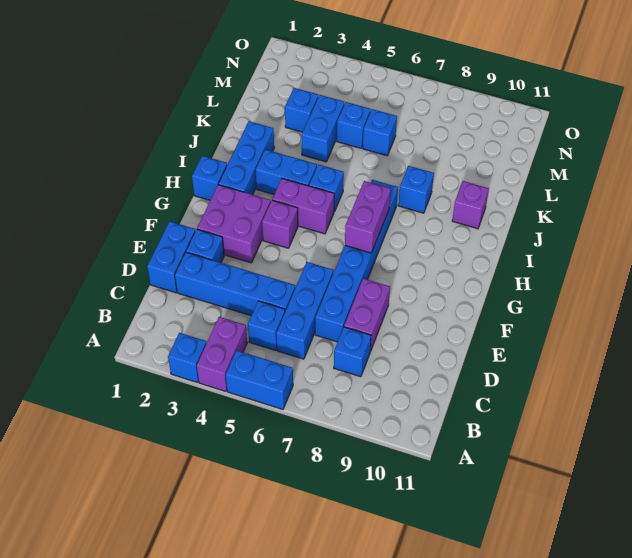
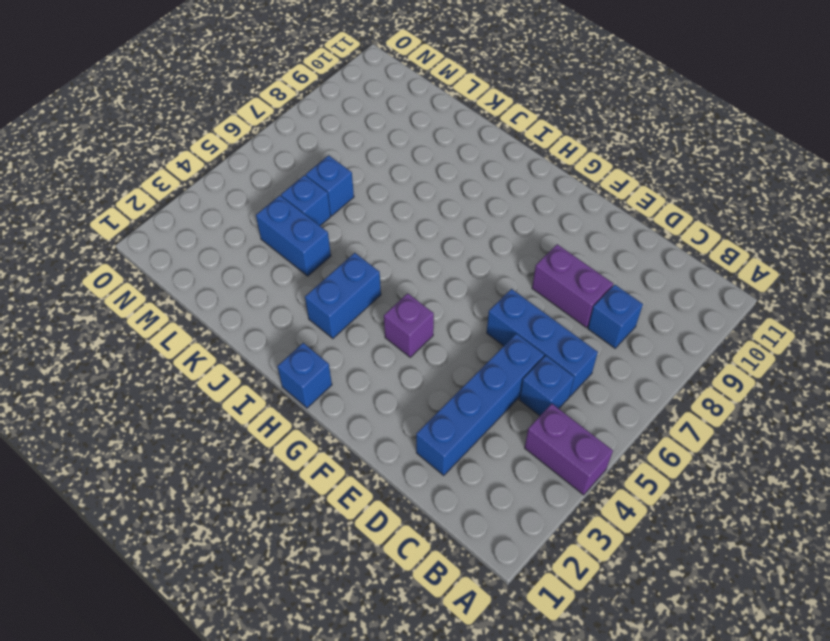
none -> blue brick A3 level 1
none -> blue brick A5:A6 level 1
none -> blue brick D1:E1 level 1

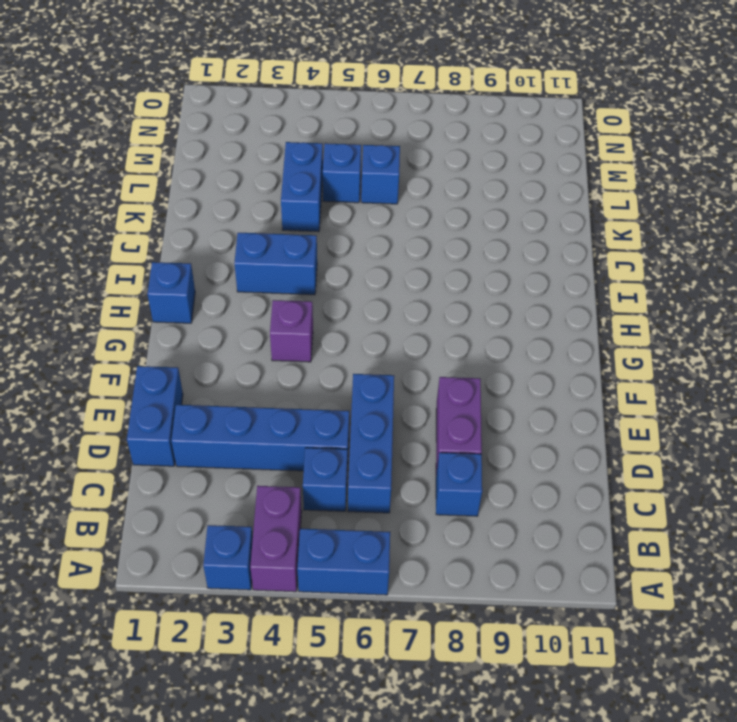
none -> blue brick D7:I7 level 1
none -> blue brick E2 level 1
none -> purple brick F2:G3 level 1

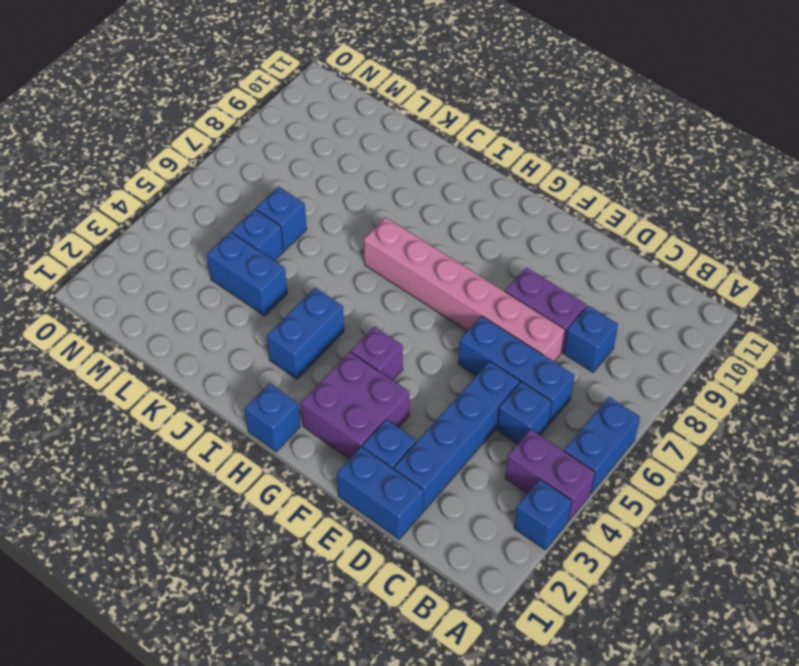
pink brick D7:I7 level 1 -> blue brick D7:I7 level 1
none -> blue brick H2:J2 level 1
none -> purple brick H4:H5 level 1
none -> blue brick I5 level 1

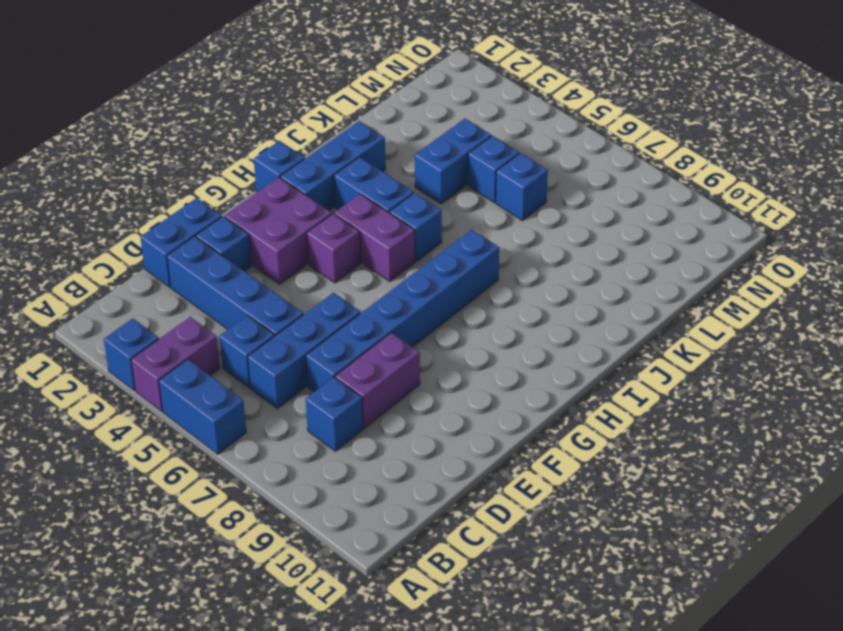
none -> blue brick J8 level 1
none -> purple brick J10 level 1
none -> blue brick L3 level 1

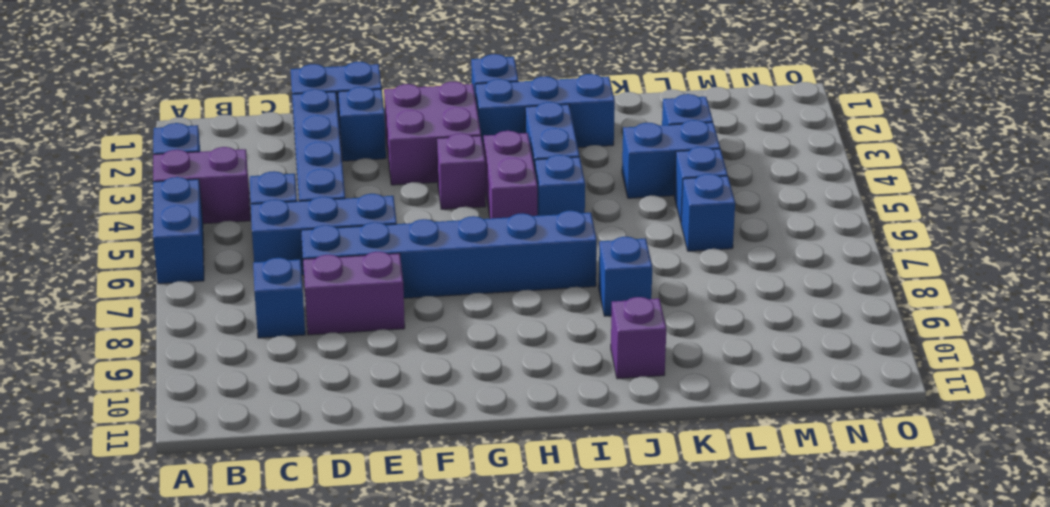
none -> purple brick G7:H7 level 2

